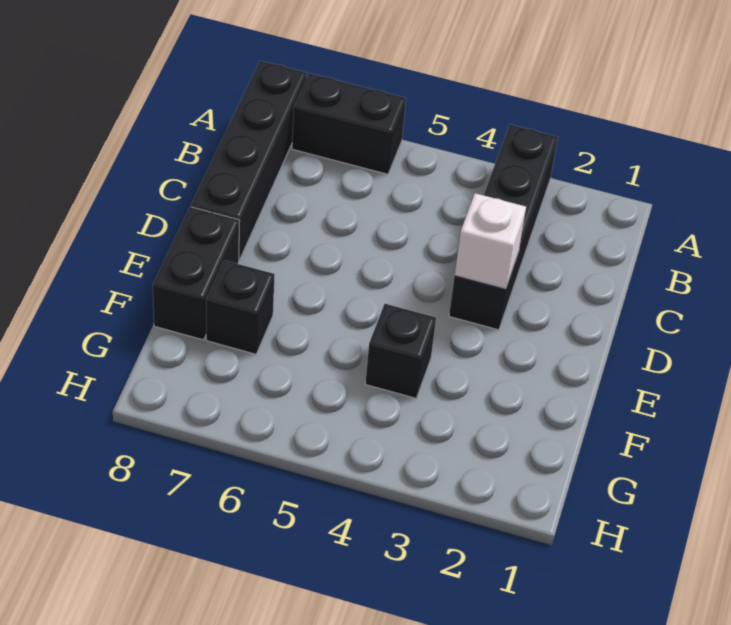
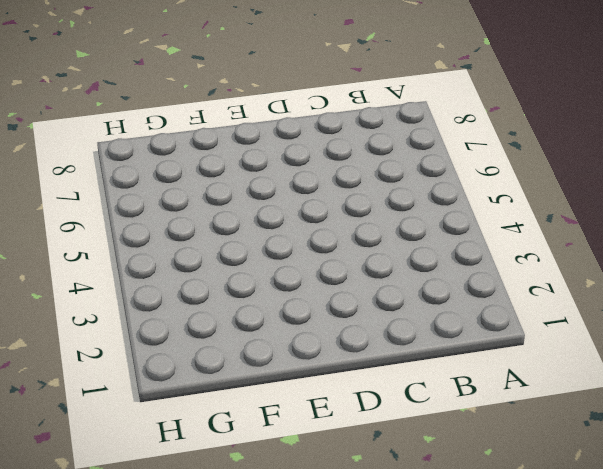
none -> black brick A3:D3 level 1
none -> black brick A6:A7 level 1

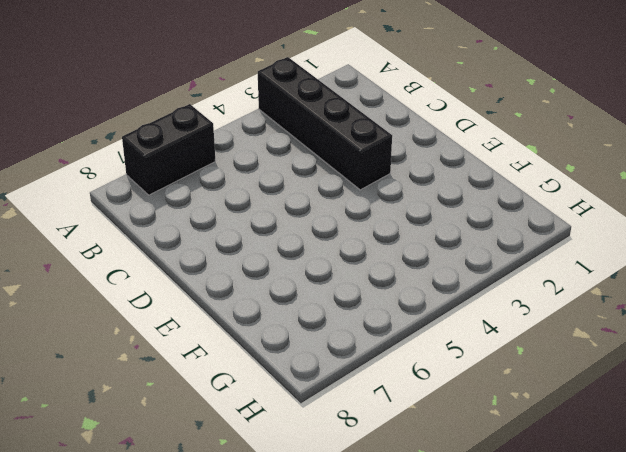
none -> black brick A8:D8 level 1
none -> black brick E8:F8 level 1

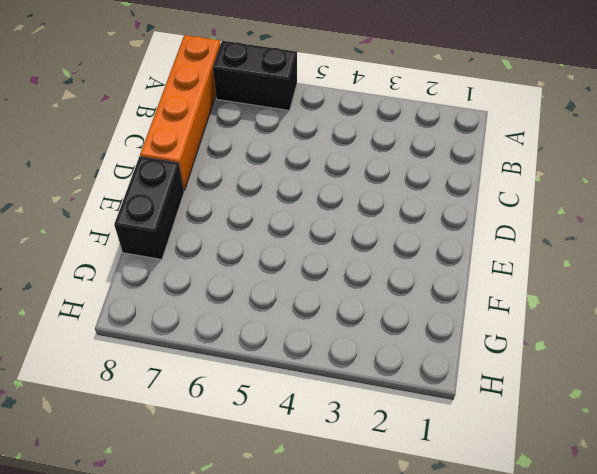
orange brick A8:D8 level 1 -> black brick A8:D8 level 1
none -> black brick A3:D3 level 1
none -> black brick F4 level 1

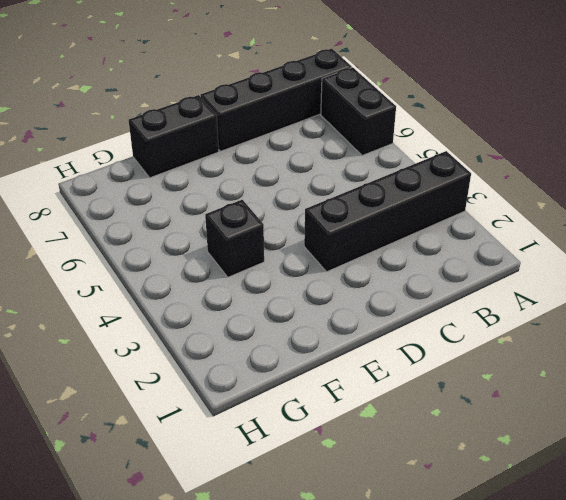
none -> black brick F7 level 1
none -> white brick D3 level 2

